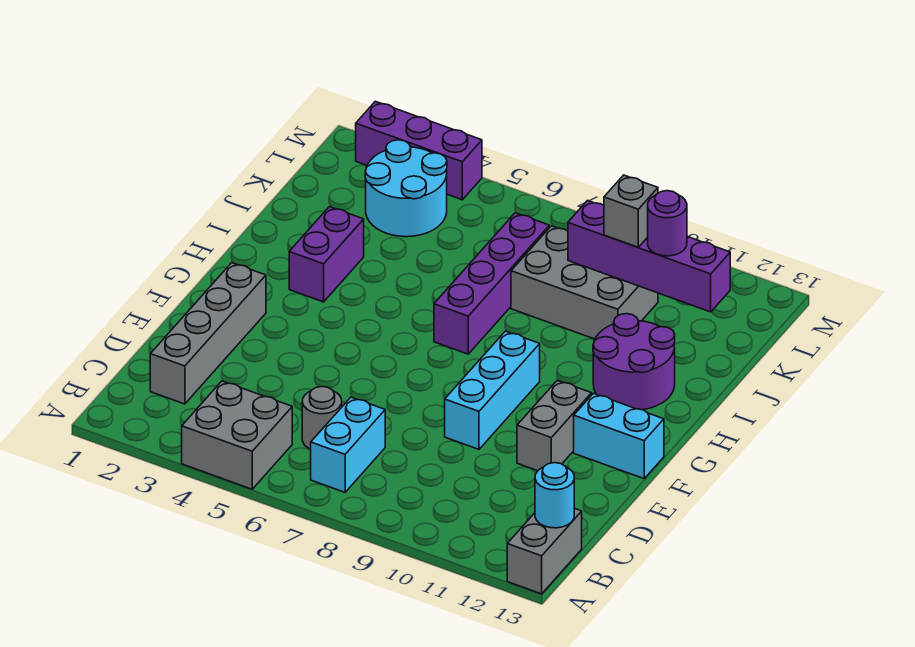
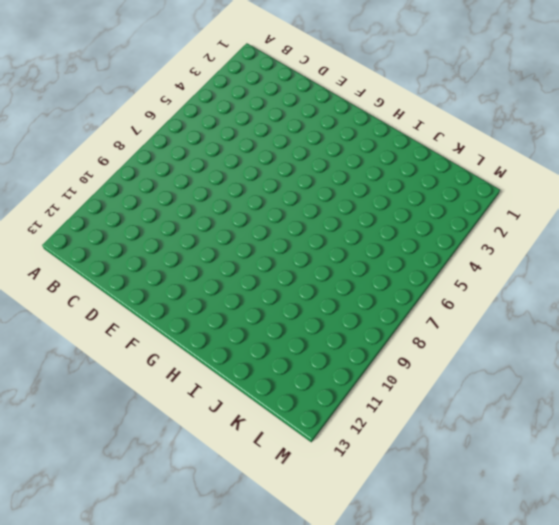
none -> grey brick A4:B5 level 1
none -> grey brick A13:B13 level 1
none -> cyan brick B7:C7 level 1

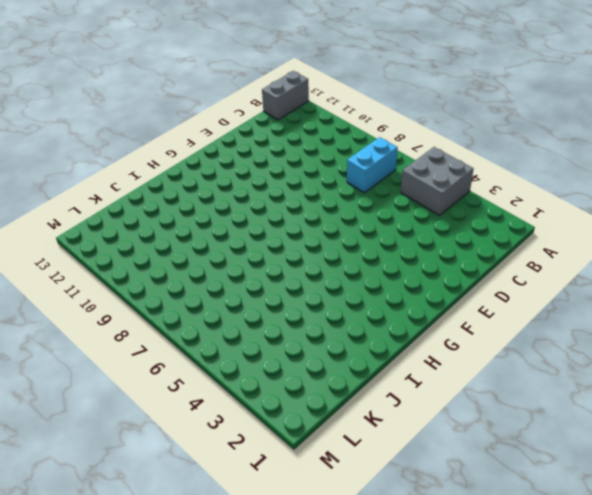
none -> grey brick C2:F2 level 1
none -> grey round brick C6 level 1
none -> cyan brick E9:G9 level 1

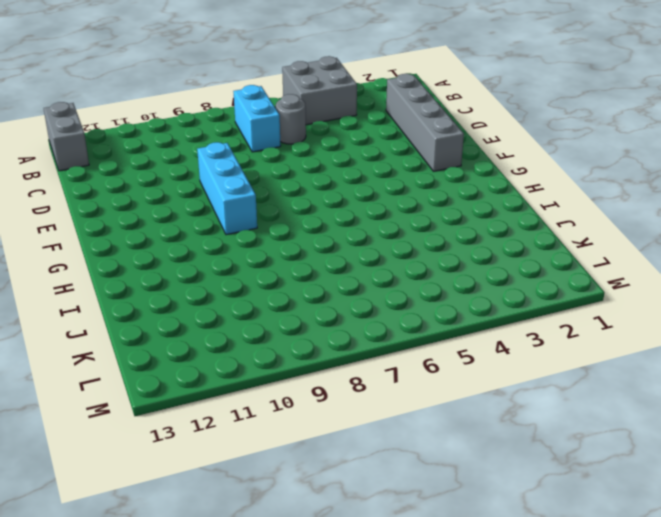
none -> grey brick E11:F11 level 1
none -> cyan brick F12:F13 level 1
none -> purple brick H3:I3 level 1

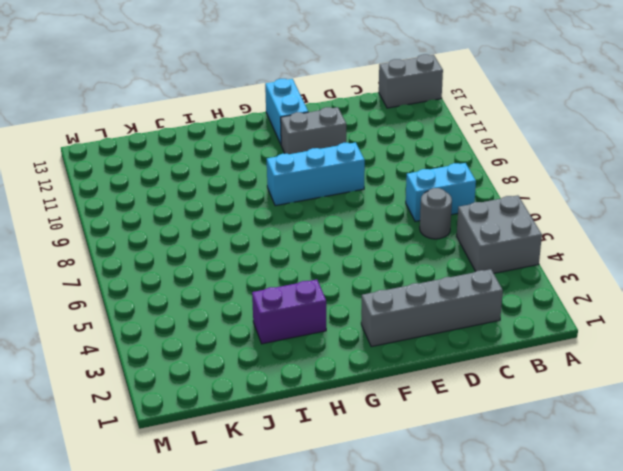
none -> purple brick H7:K7 level 1
none -> purple round brick H11:I12 level 1
none -> grey brick J8:K10 level 1

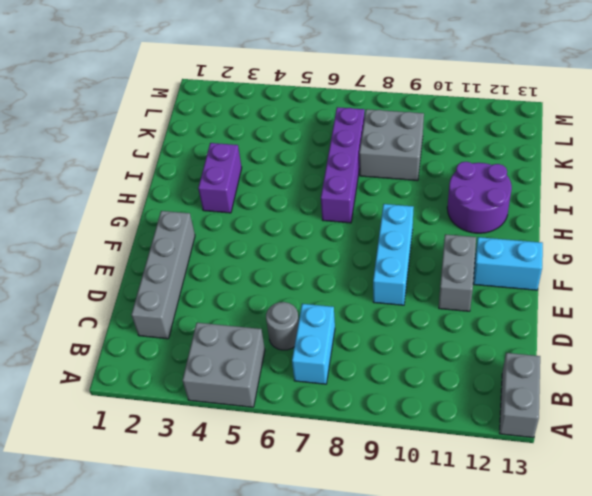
grey brick J8:K9 level 1 -> grey brick J8:K10 level 1
none -> cyan round brick K3:L4 level 1
none -> purple brick M2:M4 level 1
none -> cyan round brick B13 level 2

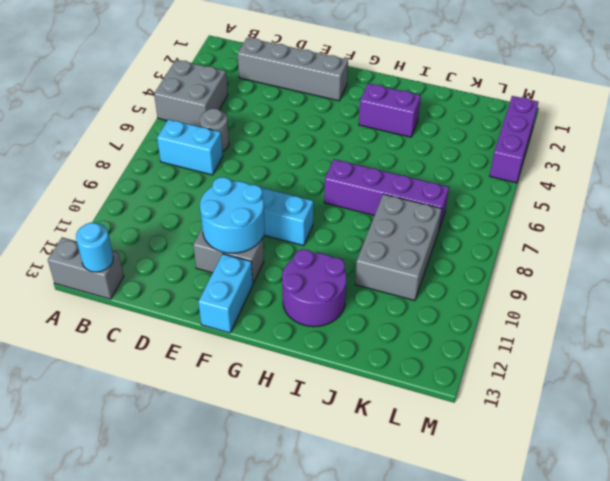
cyan round brick E10:F11 level 2 -> cyan round brick K3:L4 level 1
none -> purple brick K9:K12 level 2
none -> grey brick K10 level 3
none -> purple round brick K11 level 3

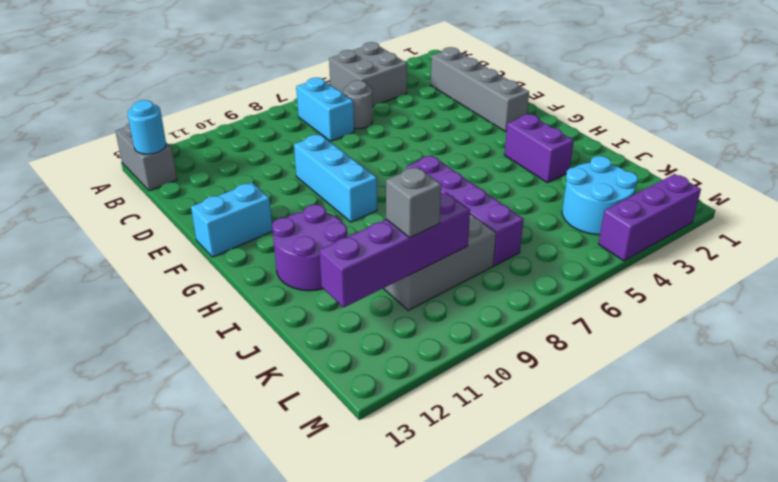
none -> grey brick E11:F11 level 1
none -> purple round brick K11 level 3

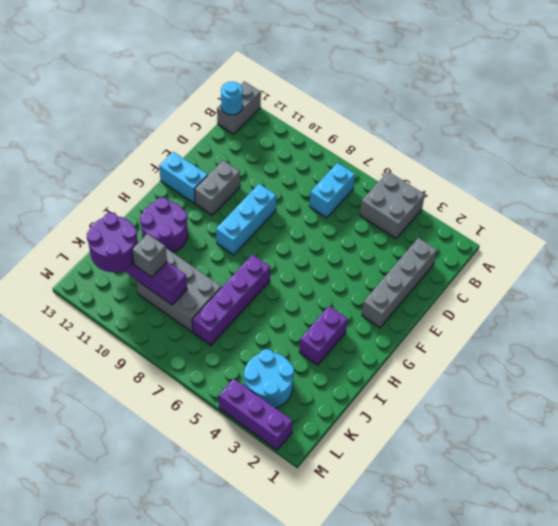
purple round brick K11:L12 level 3 -> purple round brick K11 level 3
none -> grey round brick C6 level 1

